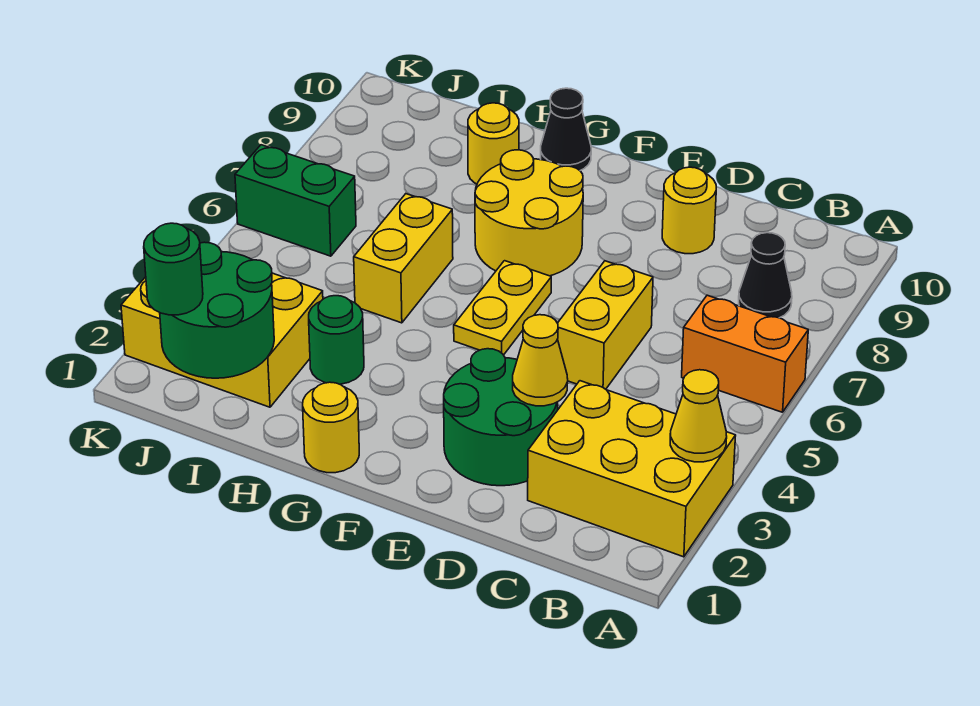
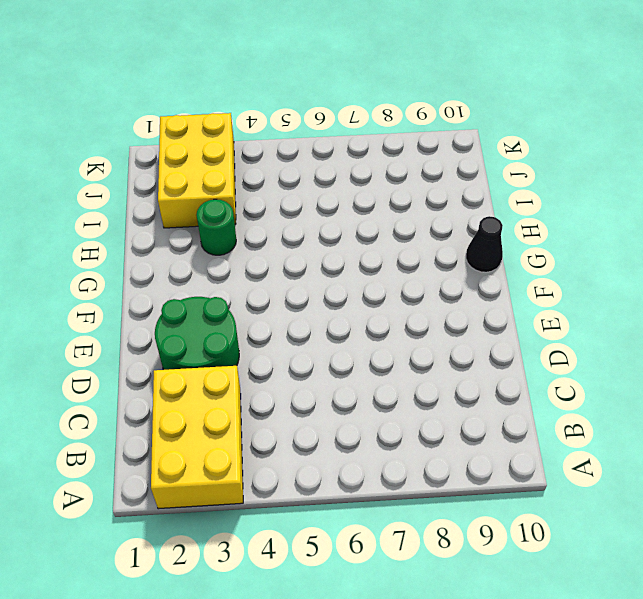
none -> orange brick A6:B6 level 1
none -> black cone B8 level 1
none -> yellow brick D5:D6 level 1

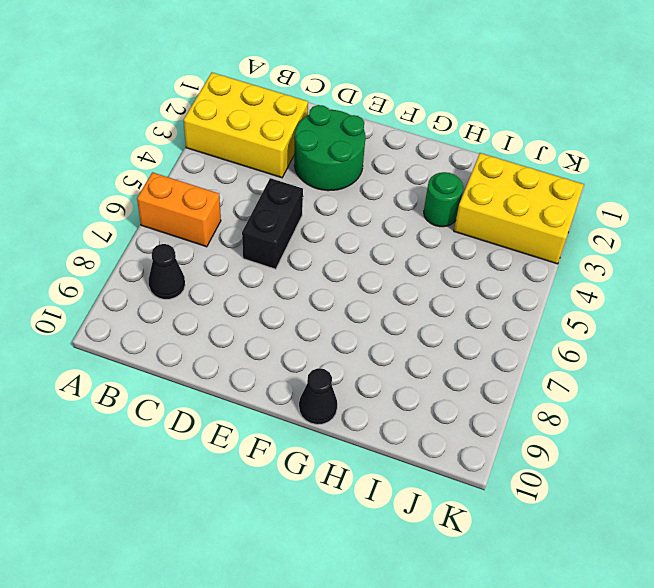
black brick D5:D6 level 1 -> yellow brick D5:D6 level 1
none -> yellow round brick D9 level 1
none -> yellow plate F5:F6 level 1
none -> yellow round brick F7:G8 level 1

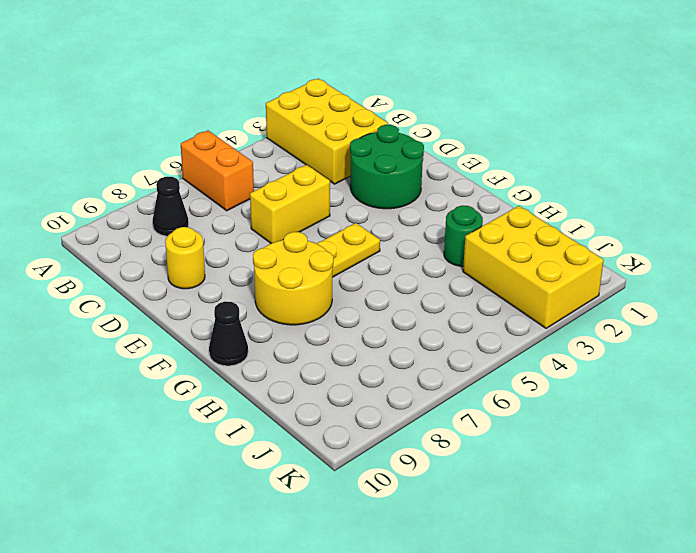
none -> yellow round brick G1 level 1
none -> yellow brick H5:H6 level 1
none -> yellow round brick H9 level 1

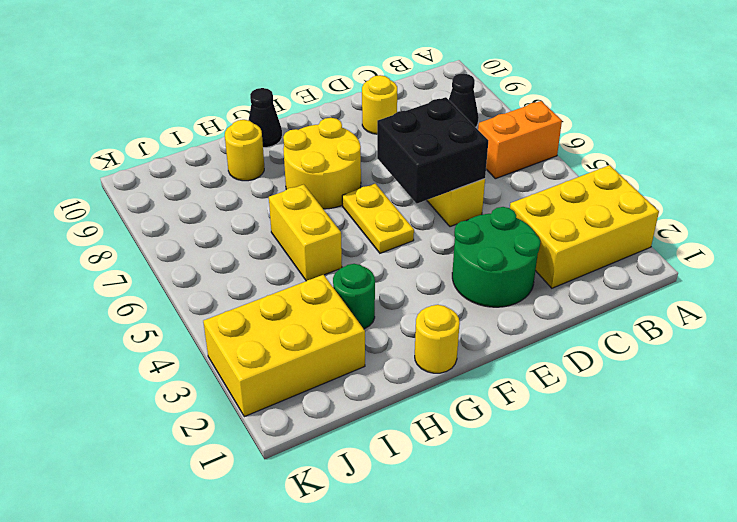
black brick D5:E6 level 2 -> none
none -> green brick J6:K6 level 1
none -> yellow cone A3 level 2
none -> yellow cone D3 level 2

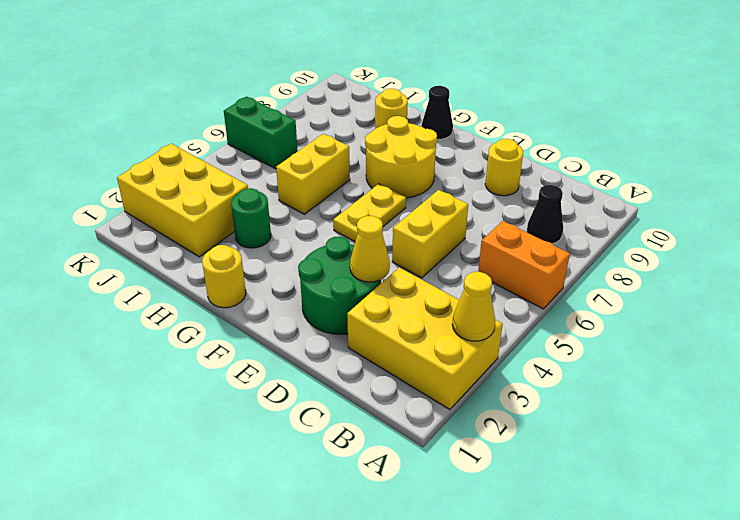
none -> green round brick I1:J2 level 2
none -> green round brick J1 level 3

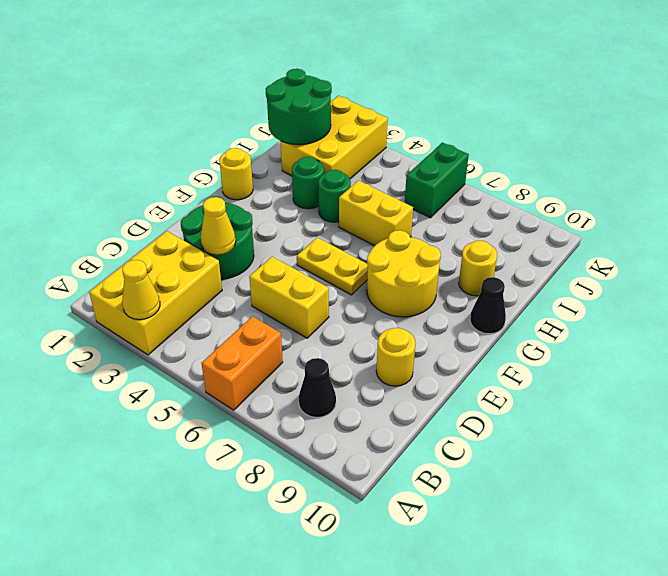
green round brick H4 level 1 -> green round brick J1 level 3

